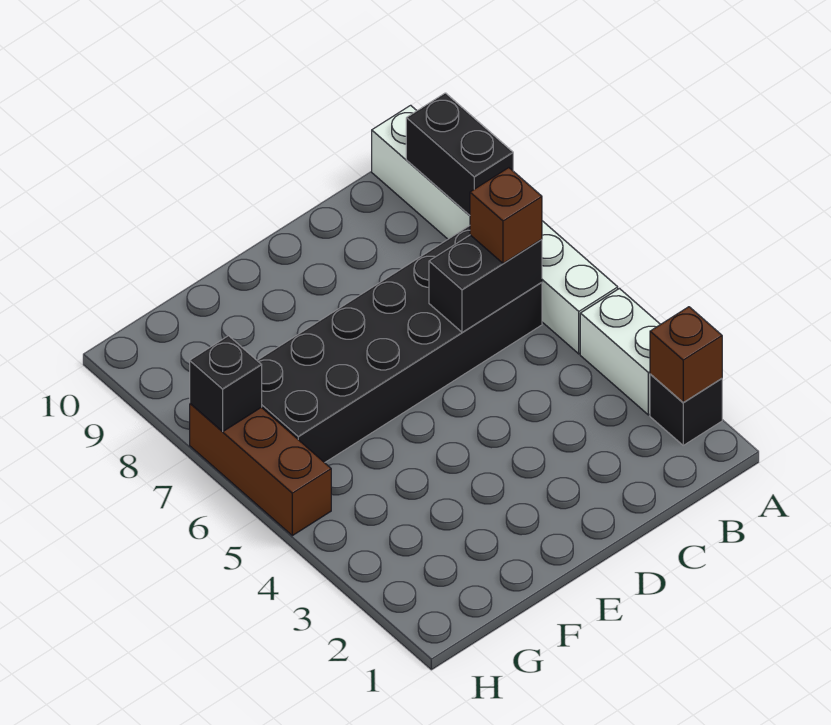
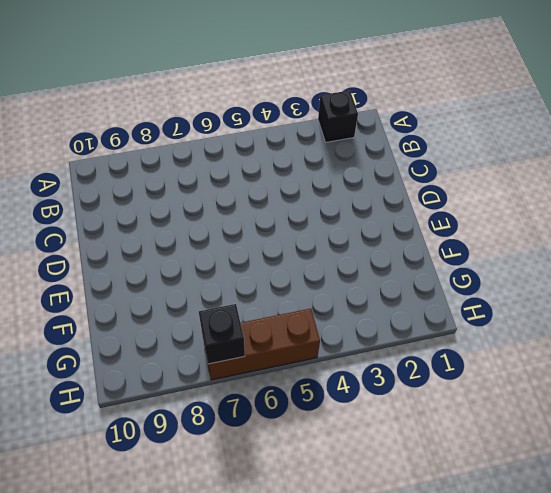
none -> white brick A3:A4 level 1
none -> white brick A5:A10 level 1

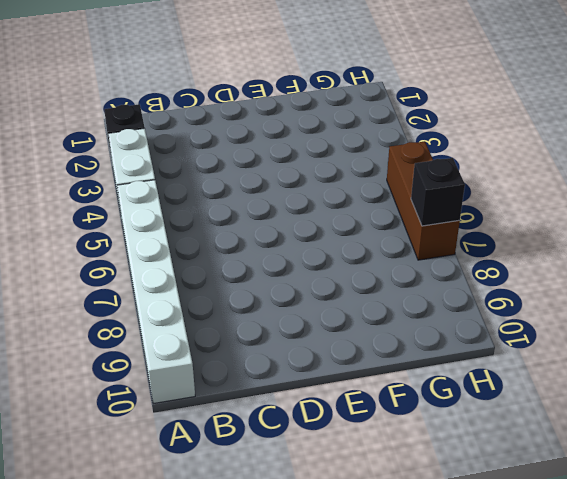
none -> black brick B6:G7 level 1
none -> brown brick A2 level 2

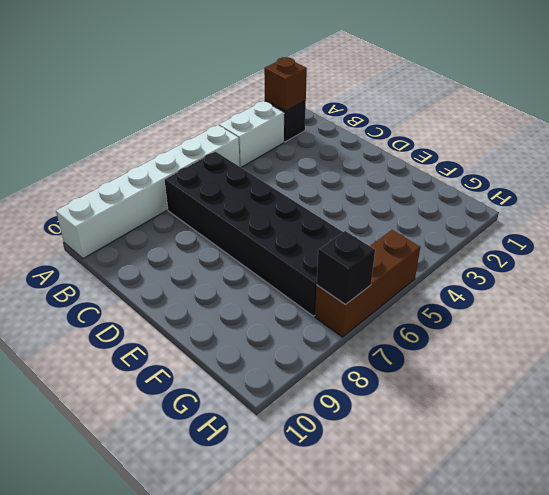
none -> black brick A8:A9 level 2
none -> black brick B6:C6 level 2

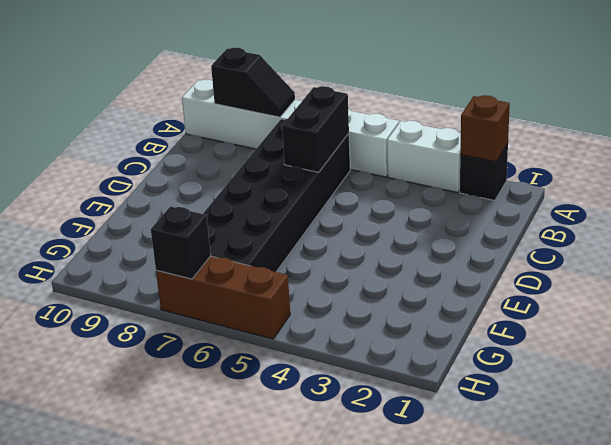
black slope A8:A9 level 2 top 9 -> black brick A8:A9 level 2
none -> brown brick B6 level 3

